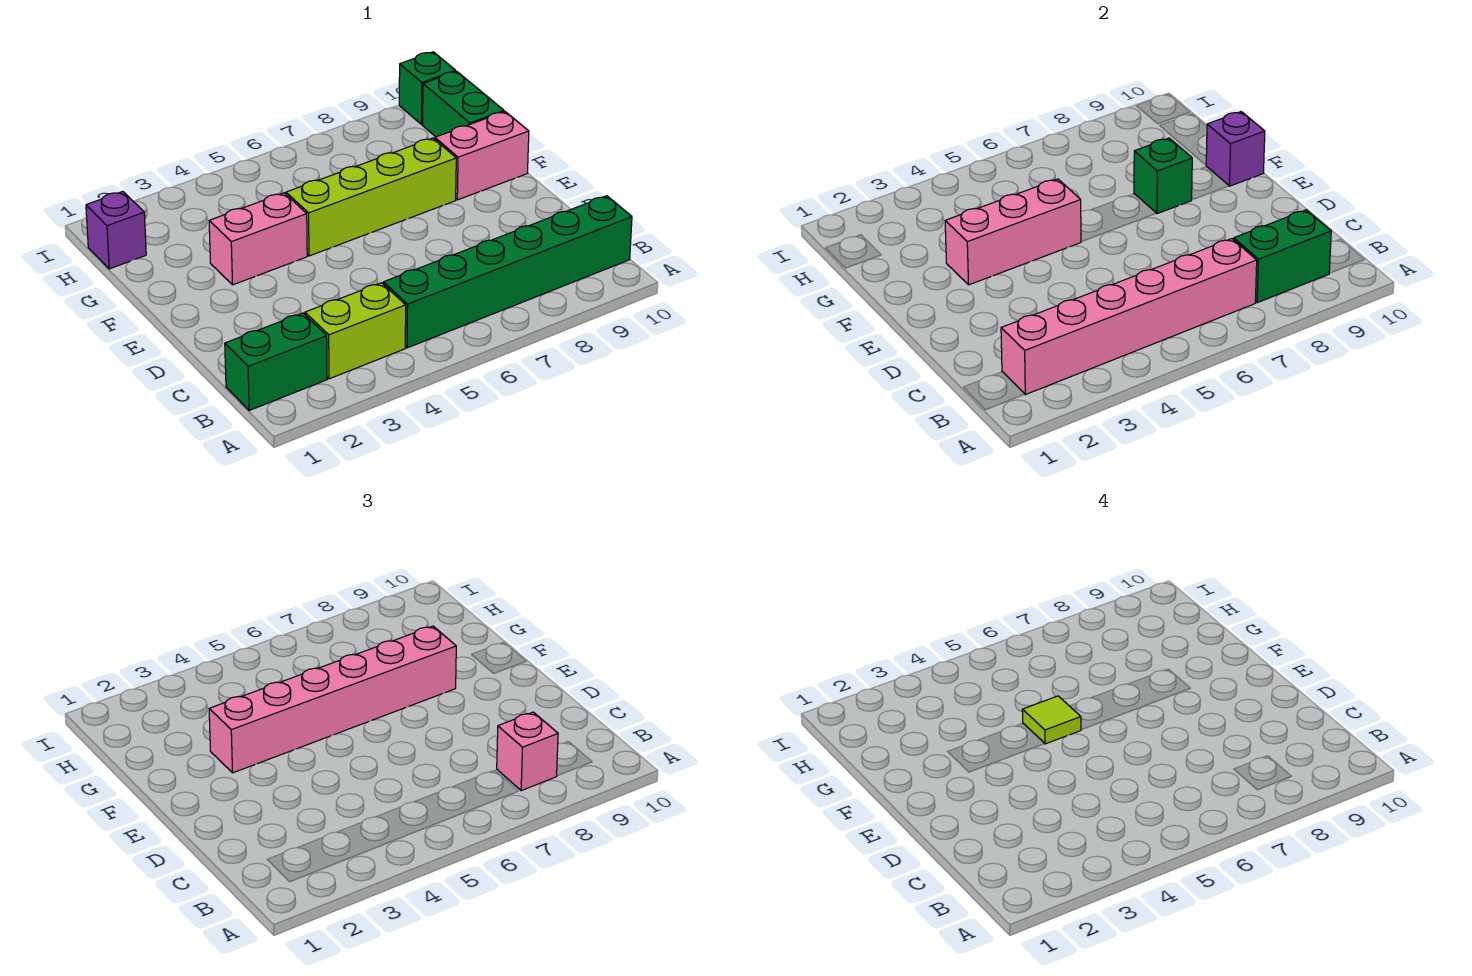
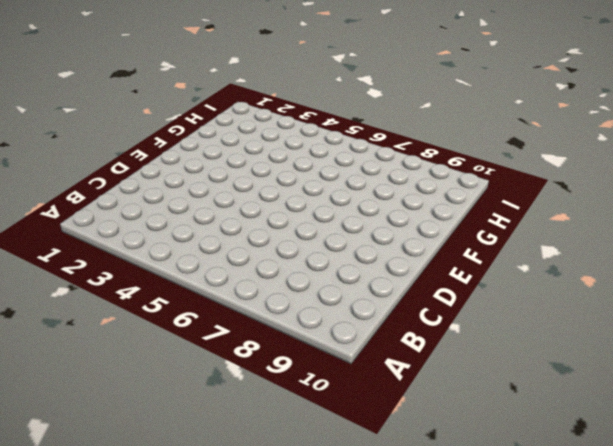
none -> green brick B1:B2 level 1
none -> lime brick B3:B4 level 1
none -> green brick B5:B10 level 1

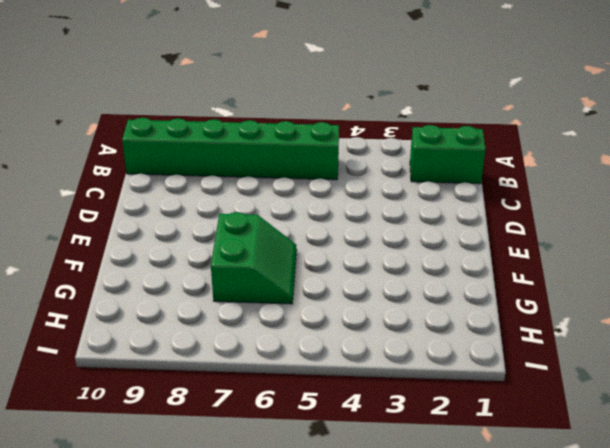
green slope F6:G7 level 1 top 7 -> lime brick F5:F8 level 1
none -> lime brick B3:B4 level 1
none -> pink brick F3:F4 level 1
none -> pink brick F9:F10 level 1

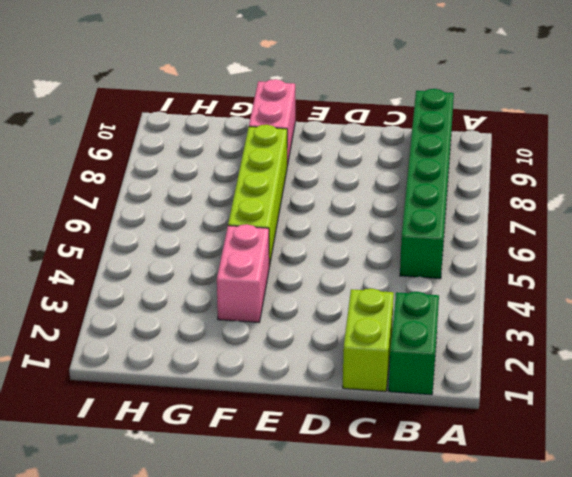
lime brick C1:C2 level 1 -> lime brick B3:B4 level 1
none -> green brick G10:H10 level 1
none -> purple brick H1 level 1
none -> green brick I10 level 1

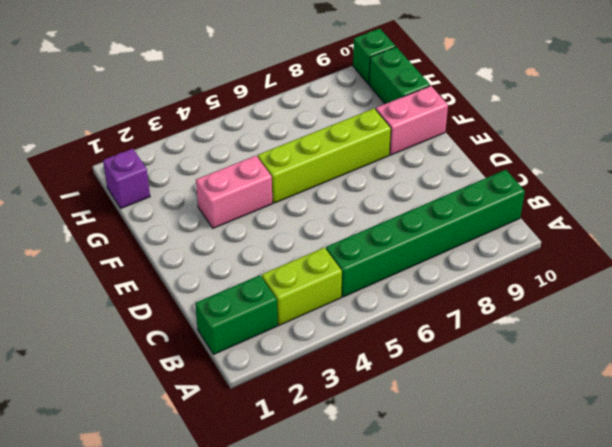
none -> pink brick B2:B7 level 2
none -> green brick B8:B9 level 2
none -> pink brick F3:F5 level 2

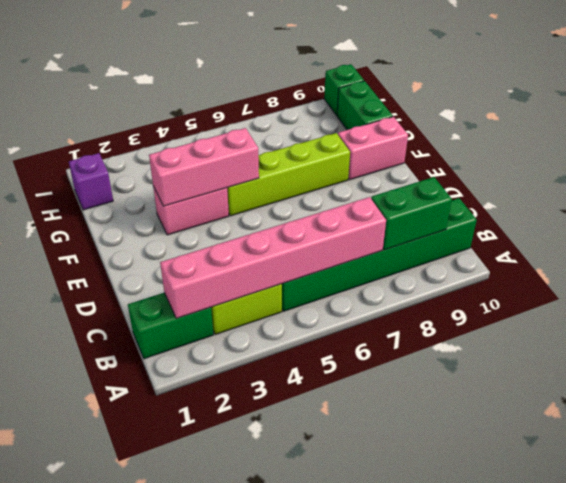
none -> green brick F8 level 2
none -> purple brick F10 level 2
none -> pink brick B8 level 3

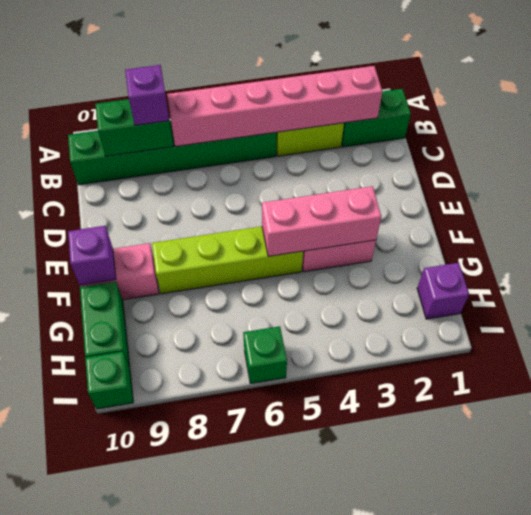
purple brick B8 level 3 -> pink brick B8 level 3
green brick I6 level 1 -> green brick F8 level 2
none -> pink brick F3:F8 level 3
none -> lime tile F5 level 4

